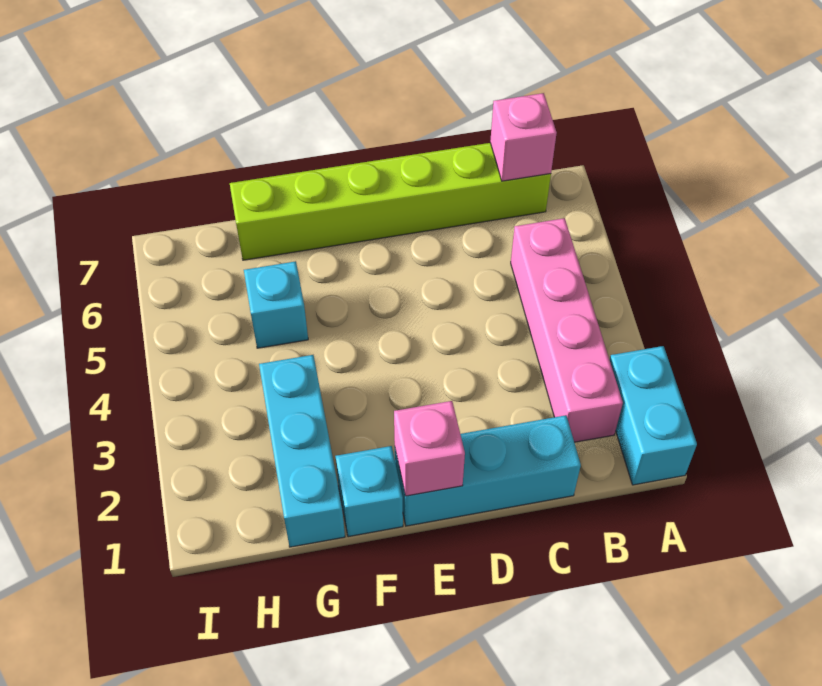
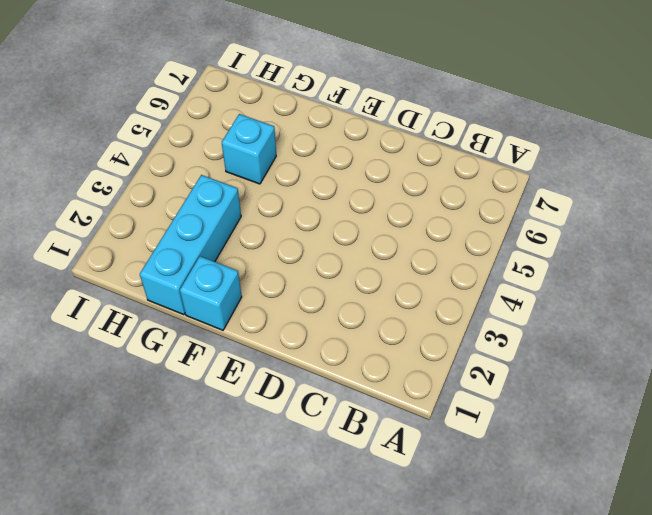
none -> cyan brick A1:A2 level 1
none -> pink brick B2:B5 level 1

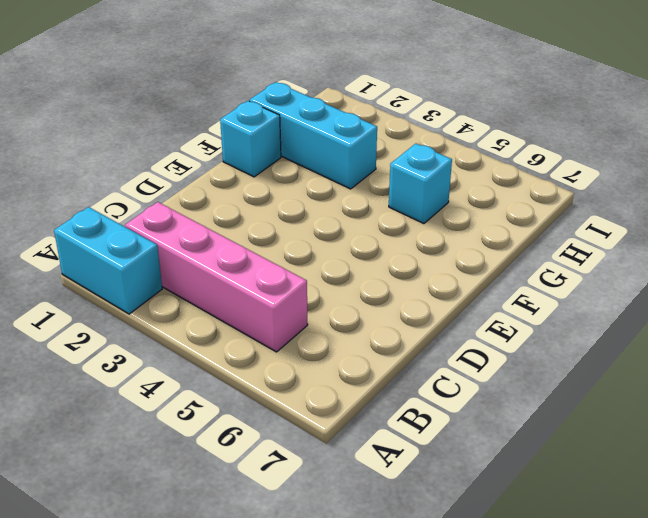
none -> lime brick B7:G7 level 1
none -> cyan brick C1:E1 level 1

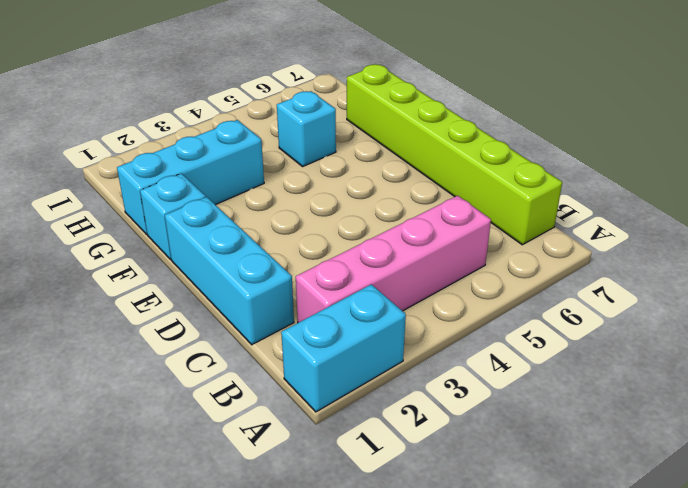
none -> pink brick B7 level 2
none -> pink brick E1 level 2

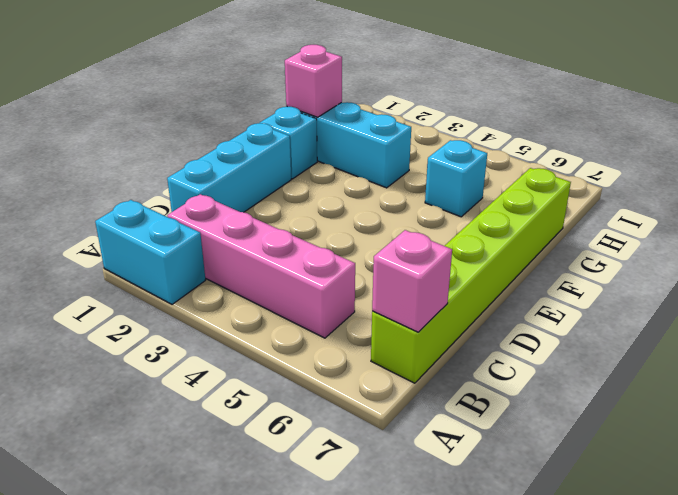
pink brick G1 level 2 -> pink brick E1 level 2

